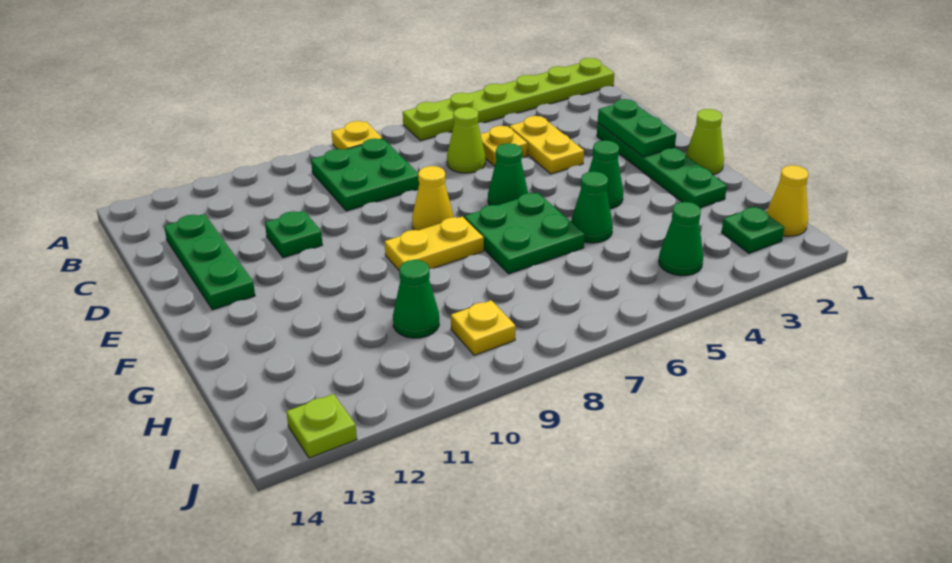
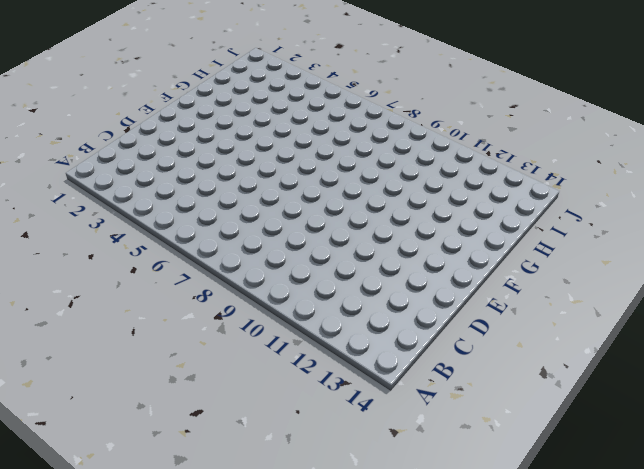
none -> lime plate A1:A6 level 1
none -> yellow plate A8 level 1
none -> green plate B8:C9 level 1

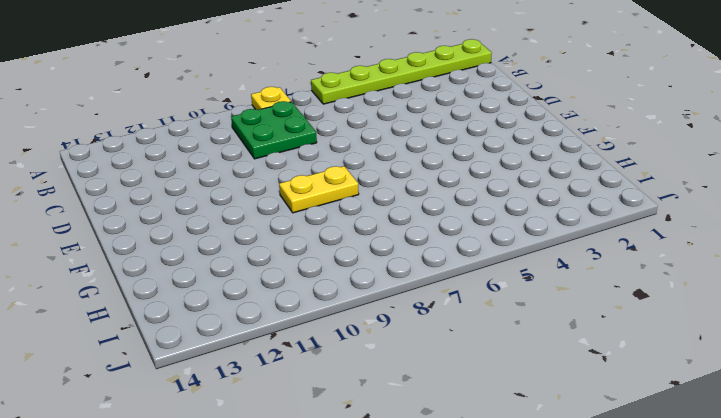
none -> yellow plate C4:D4 level 1
none -> yellow plate C5 level 1
none -> lime cone C6 level 1

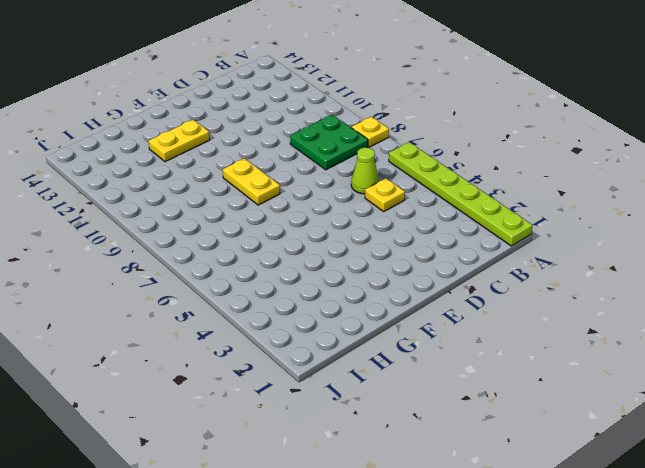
yellow plate F12:G12 level 1 -> yellow plate C4:D4 level 1
none -> green plate C13:E13 level 1
none -> green plate D2:G2 level 1
none -> green plate D11 level 1

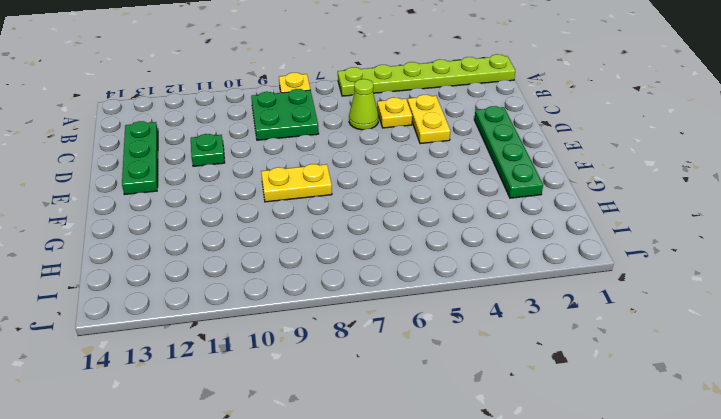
none -> green cone E6 level 1
none -> yellow cone E8 level 1
none -> lime cone F1 level 1

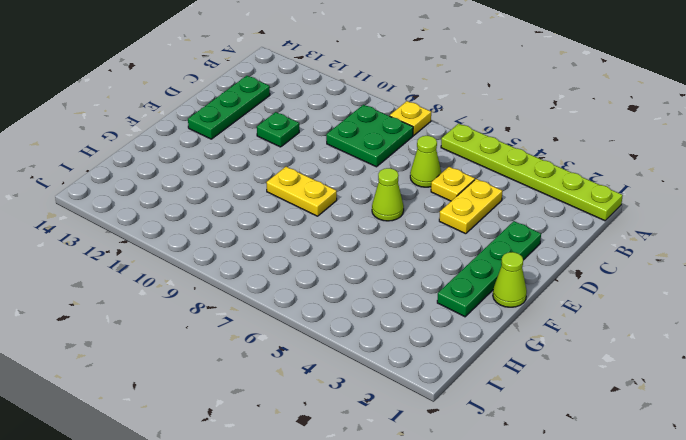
lime cone E6 level 1 -> green cone E6 level 1
none -> yellow cone E8 level 1
none -> green cone F4 level 1
none -> green plate F6:G7 level 1

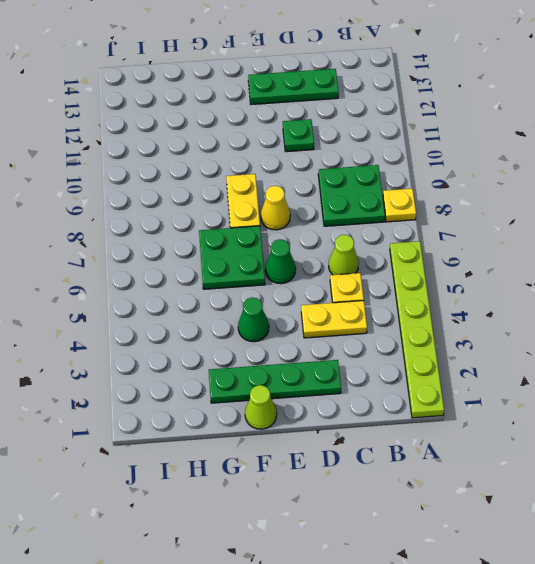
none -> green cone G5 level 1
none -> green cone H10 level 1
none -> yellow cone I1 level 1

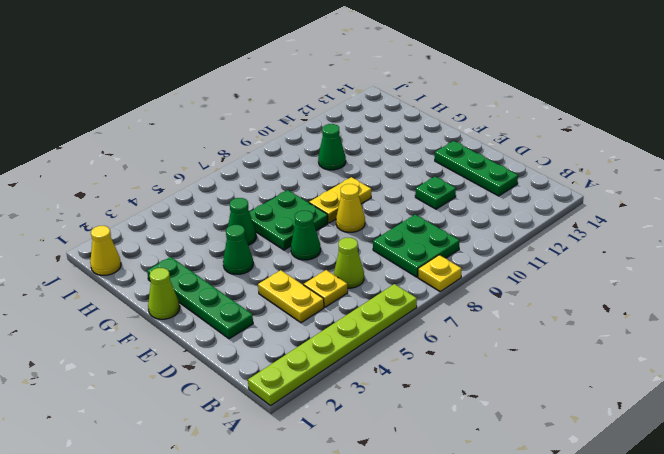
none -> green plate I2 level 1
none -> green cone I4 level 1
none -> yellow plate I9 level 1

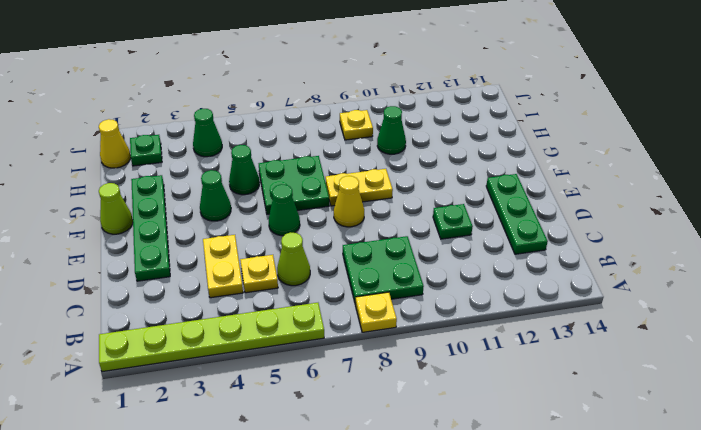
none -> lime plate J13 level 1
none -> green plate D2:E2 level 2

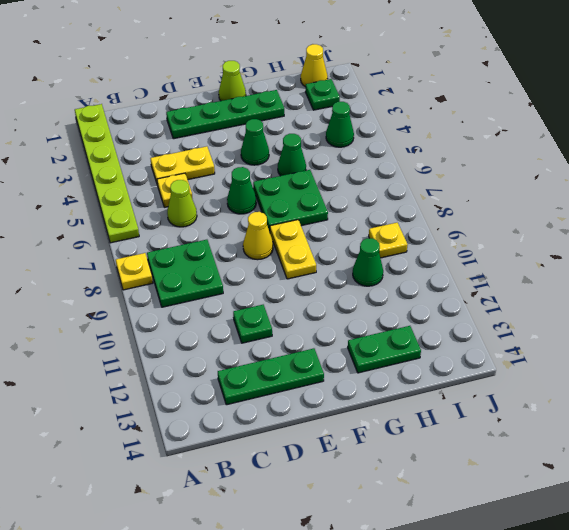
green plate G13:H13 level 1 -> green plate D2:E2 level 2
none -> lime plate J13 level 1

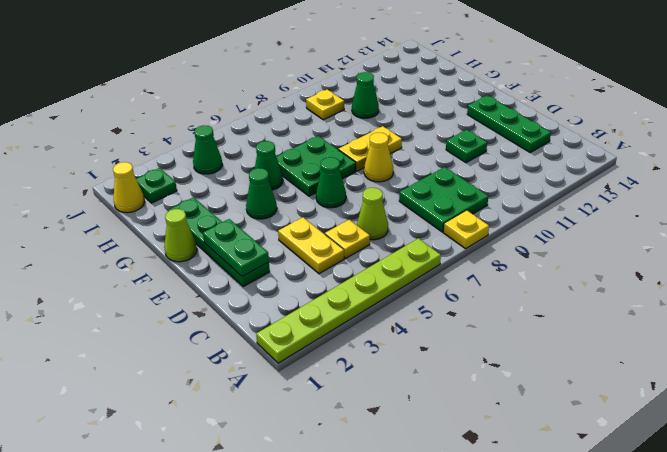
none -> lime plate J13 level 1

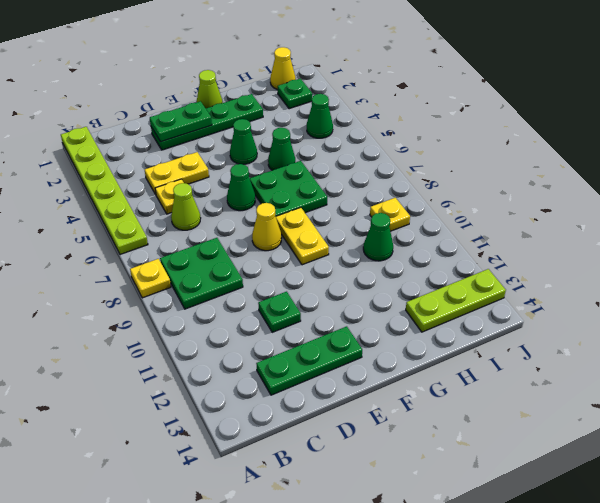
lime plate H13:J13 level 1 -> lime plate J13 level 1

